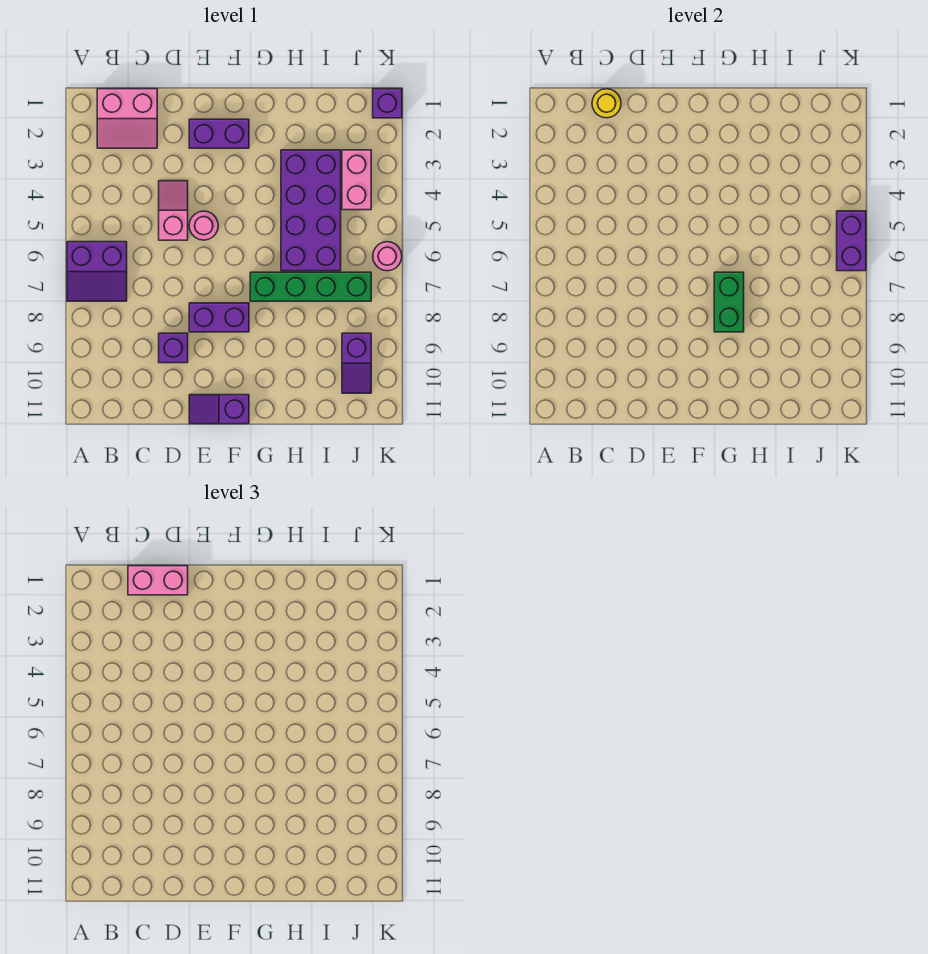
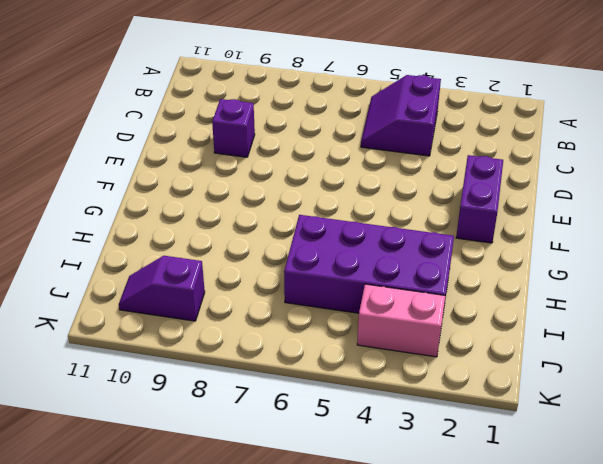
purple slope B4:C5 level 1 top 4 -> purple slope A6:B7 level 1 top 6
none -> pink slope B1:C2 level 1 top 1
none -> pink slope D4:D5 level 1 top 5
none -> pink round brick E5 level 1

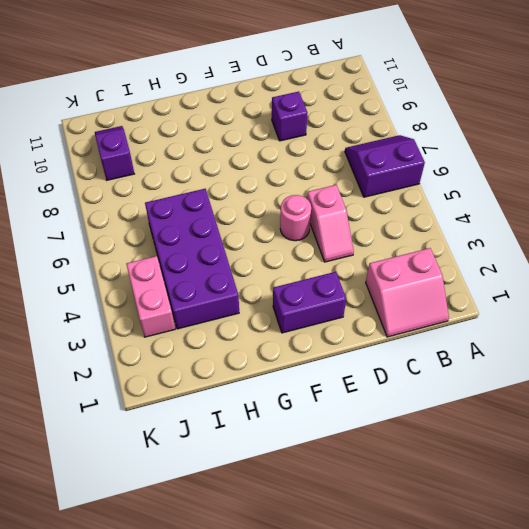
pink slope B1:C2 level 1 top 2 -> pink slope B1:C2 level 1 top 1
none -> purple brick E8:F8 level 1
none -> purple slope E11:F11 level 1 top F
none -> green brick G7:J7 level 1

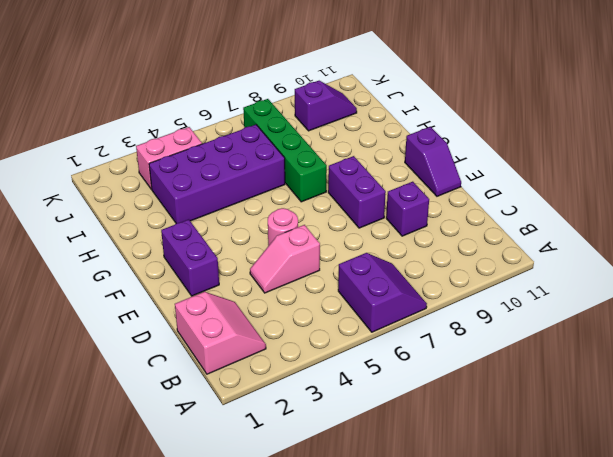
none -> purple brick K1 level 1
none -> pink round brick K6 level 1
none -> yellow round brick C1 level 2

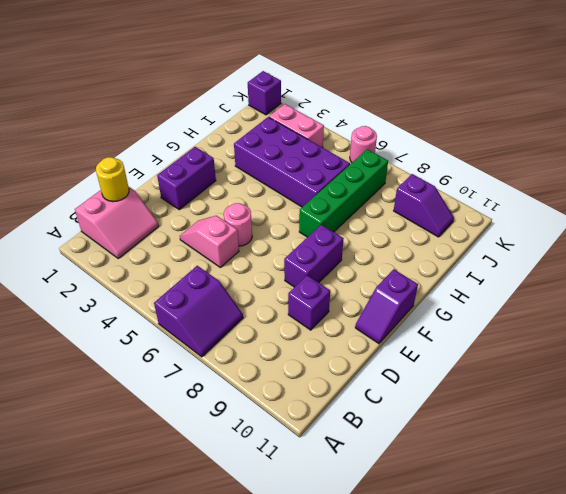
none -> green brick G7:G8 level 2
none -> purple brick K5:K6 level 2
none -> pink brick C1:D1 level 3

